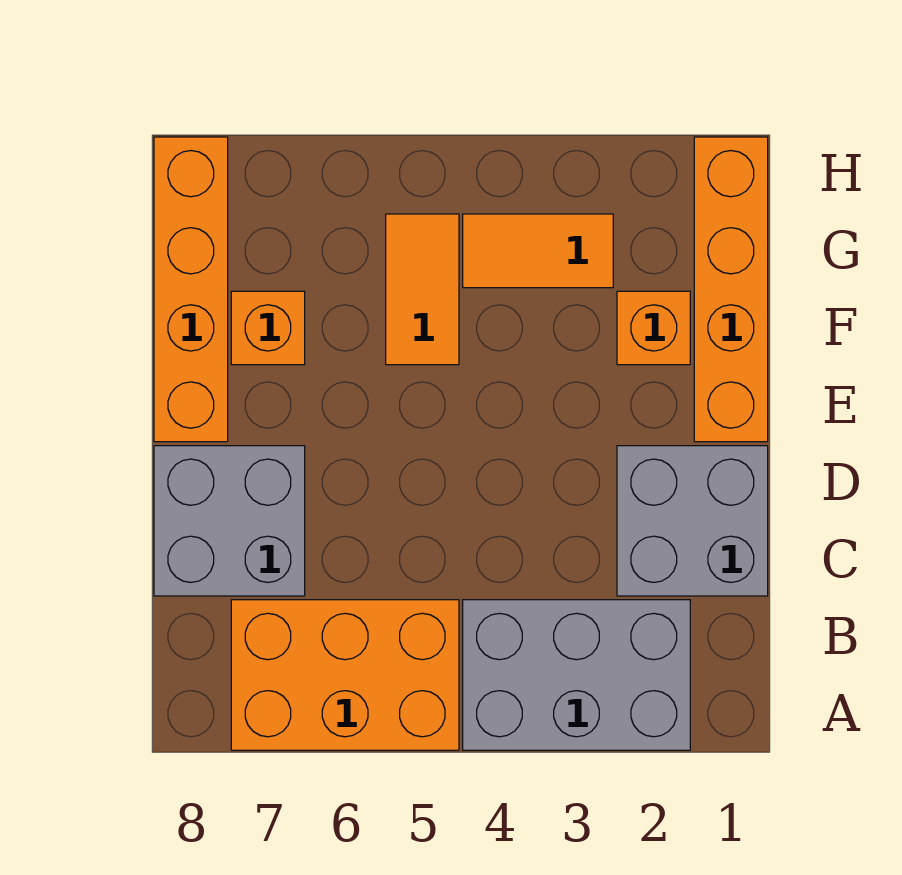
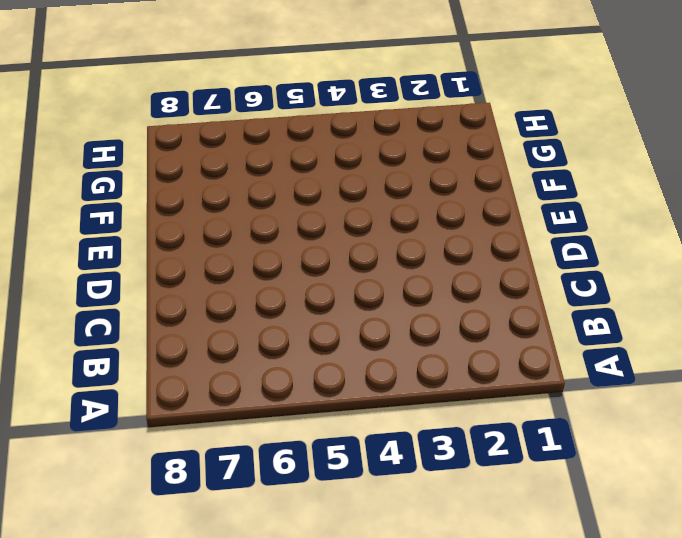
none -> grey brick A2:B4 level 1
none -> orange brick A5:B7 level 1

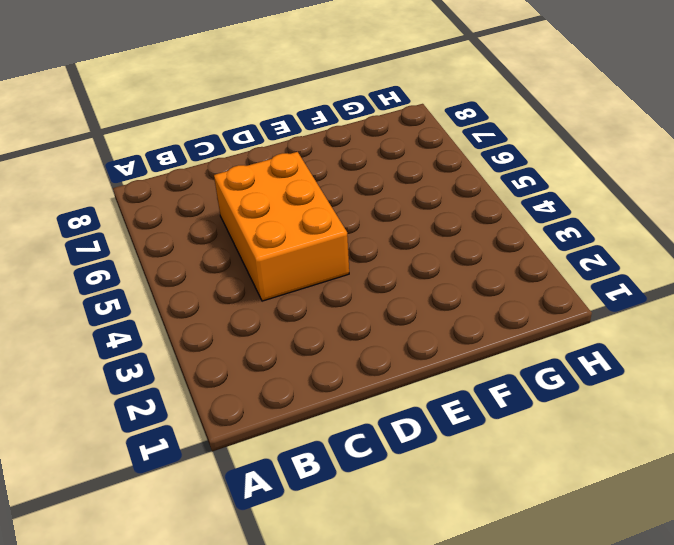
orange brick C4:D6 level 1 -> orange brick A5:B7 level 1
none -> grey brick A2:B4 level 1
none -> grey brick C1:D2 level 1

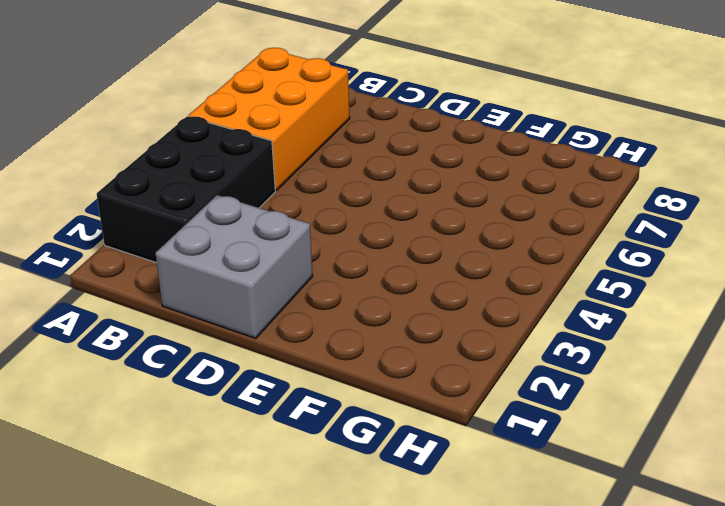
black brick A2:B4 level 1 -> grey brick A2:B4 level 1
none -> grey brick C7:D8 level 1
none -> orange brick E1:H1 level 1

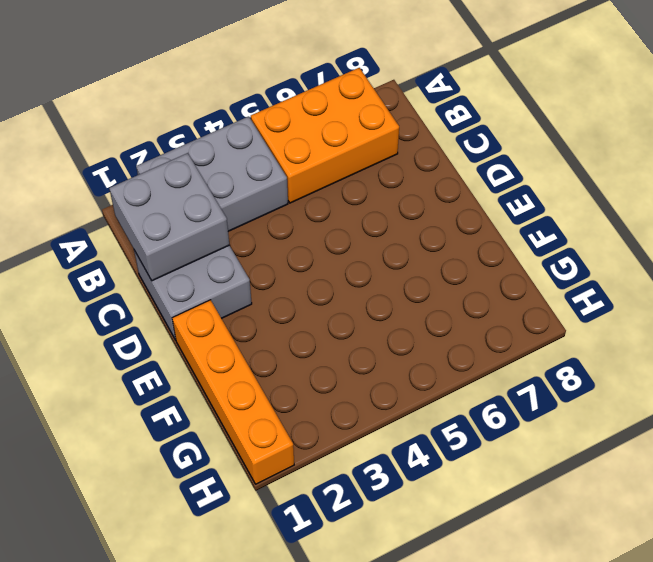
grey brick B1:C2 level 2 -> grey brick C7:D8 level 1
none -> orange brick E8:H8 level 1
none -> orange brick F2 level 1

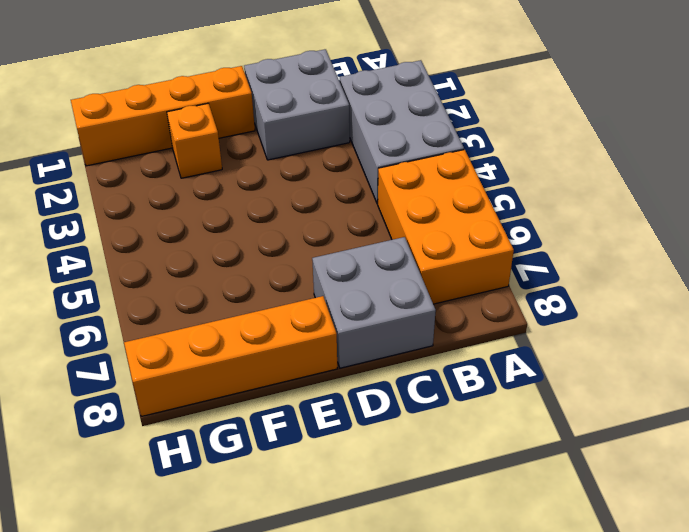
none -> orange tile F5:G5 level 1
none -> orange brick F7 level 1

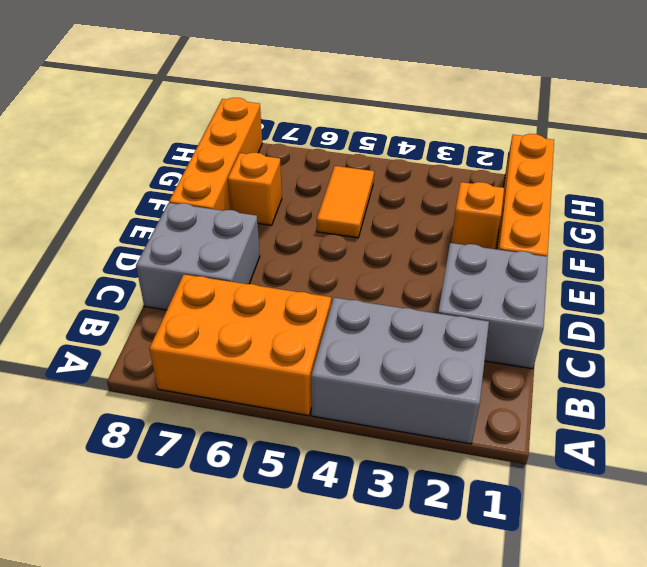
none -> orange tile G3:G4 level 1

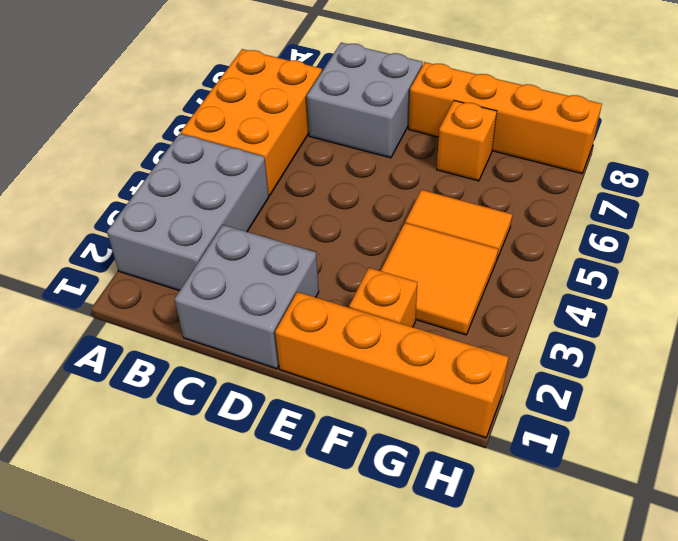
orange tile F3:G4 level 1 -> orange tile G3:G4 level 1

